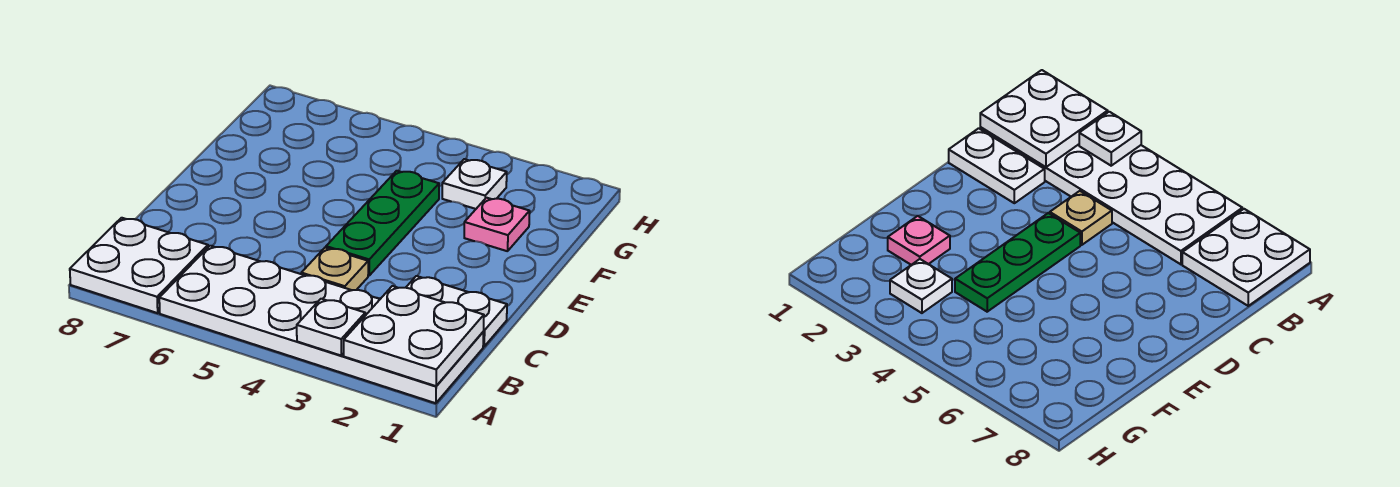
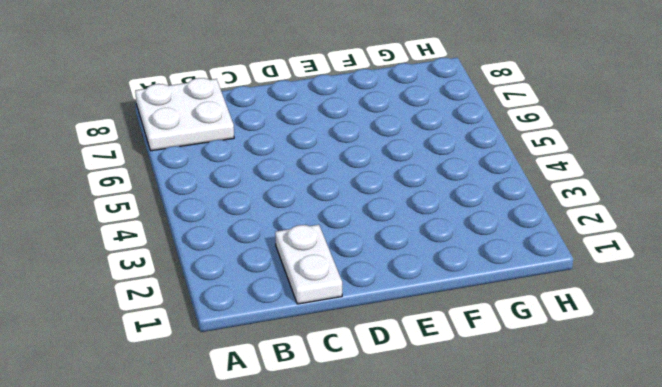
none -> white plate A1:B6 level 1
none -> tan plate C4 level 1

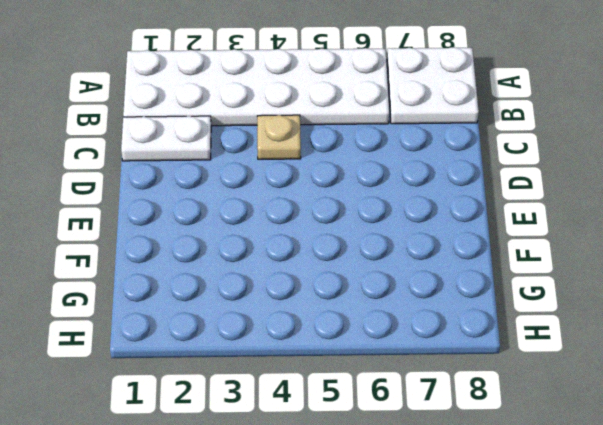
none -> green plate D4:F4 level 1
none -> pink plate F2 level 1

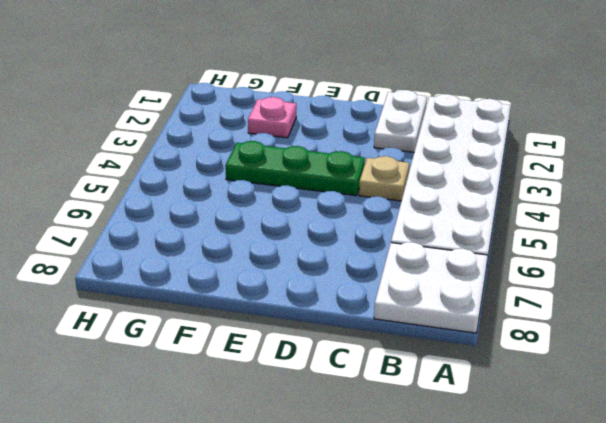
none -> white plate G3 level 1
none -> white plate A1:B2 level 2

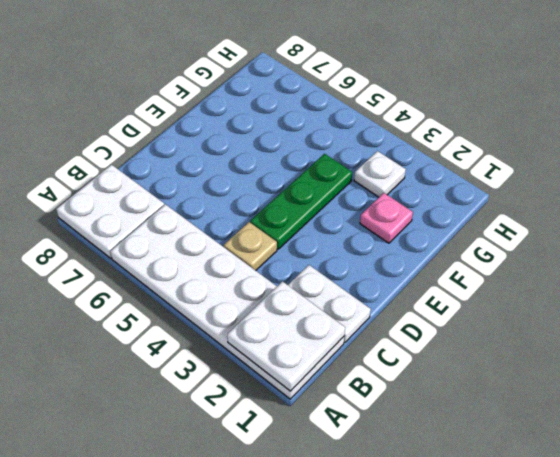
none -> white plate A3 level 2

